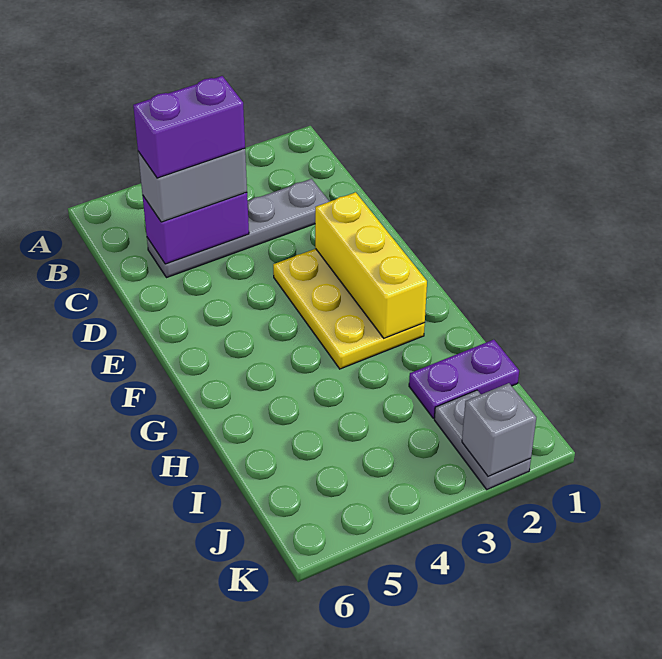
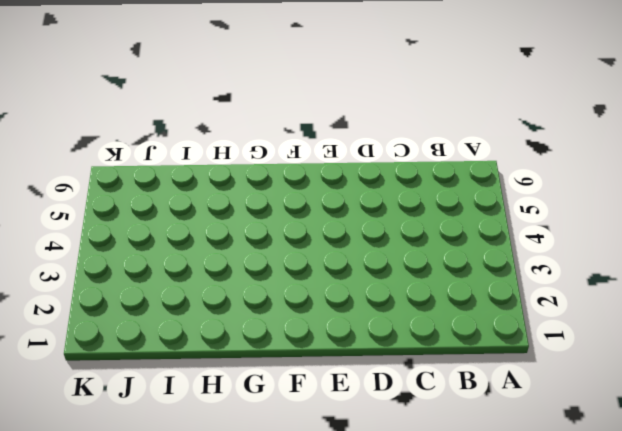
none -> grey plate C2:C5 level 1
none -> yellow plate E2:G3 level 1

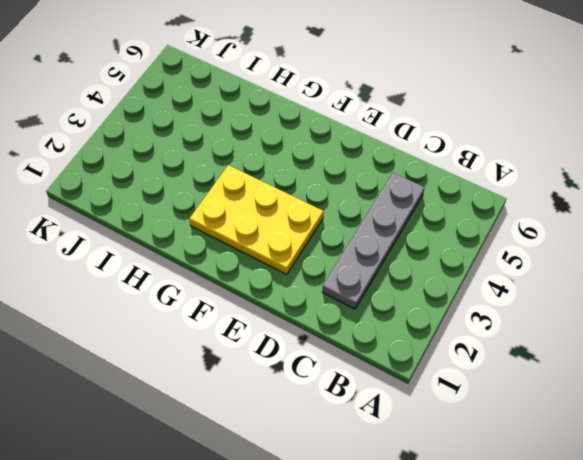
none -> purple plate I1:I2 level 1
none -> grey plate J2:K2 level 1

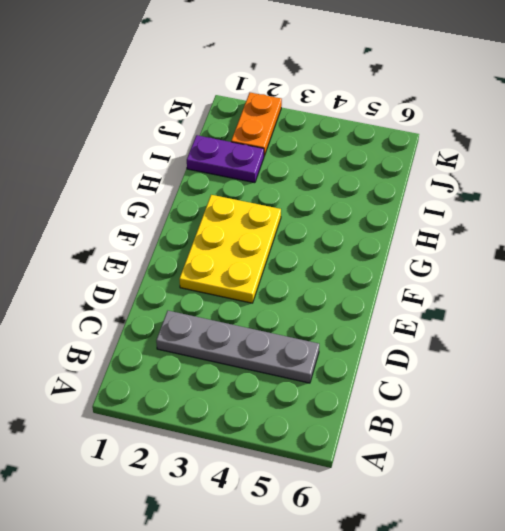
orange plate J2:K2 level 1 -> grey plate J2:K2 level 1
none -> purple brick C4:C5 level 2
none -> yellow brick E2:G2 level 2

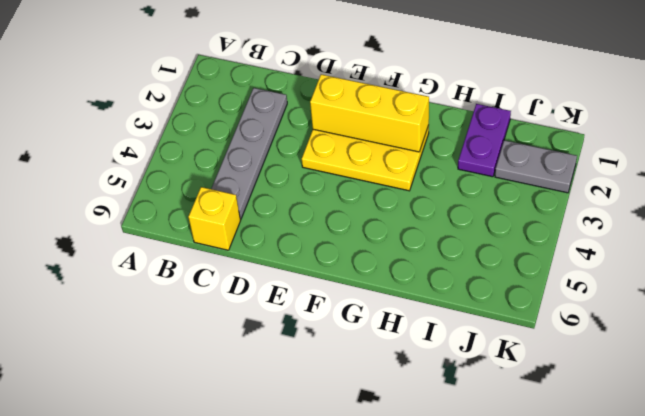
yellow brick C6 level 1 -> none
none -> purple brick C4:C5 level 2
none -> grey brick K2 level 2

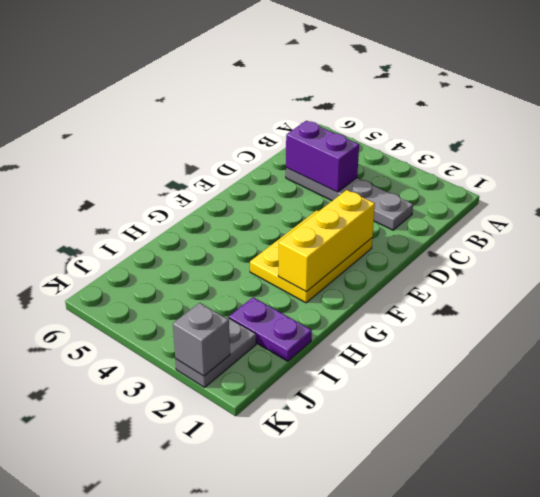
none -> grey brick C4:C5 level 3
none -> purple brick C4:C5 level 4

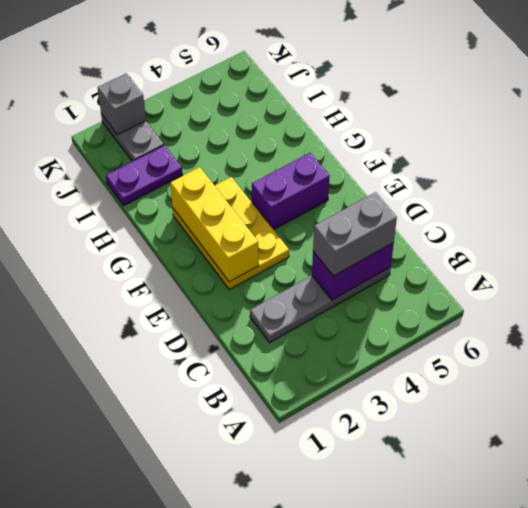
purple brick F4:F5 level 1 -> purple brick C4:C5 level 4

